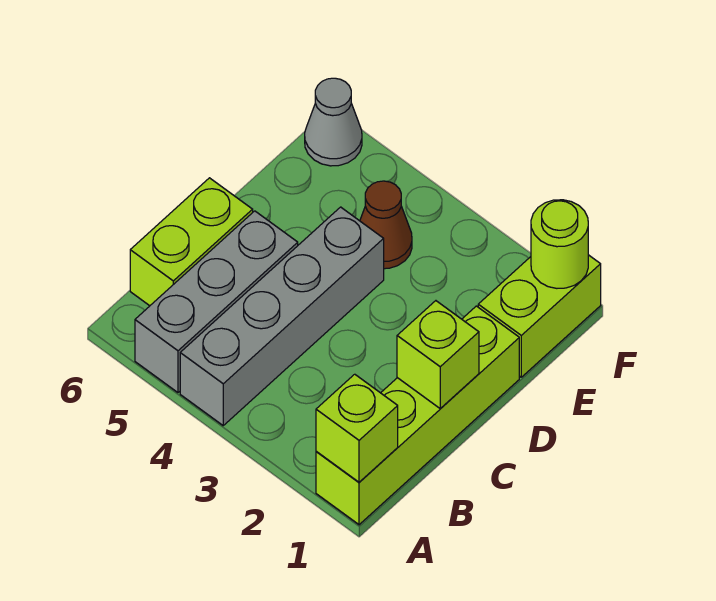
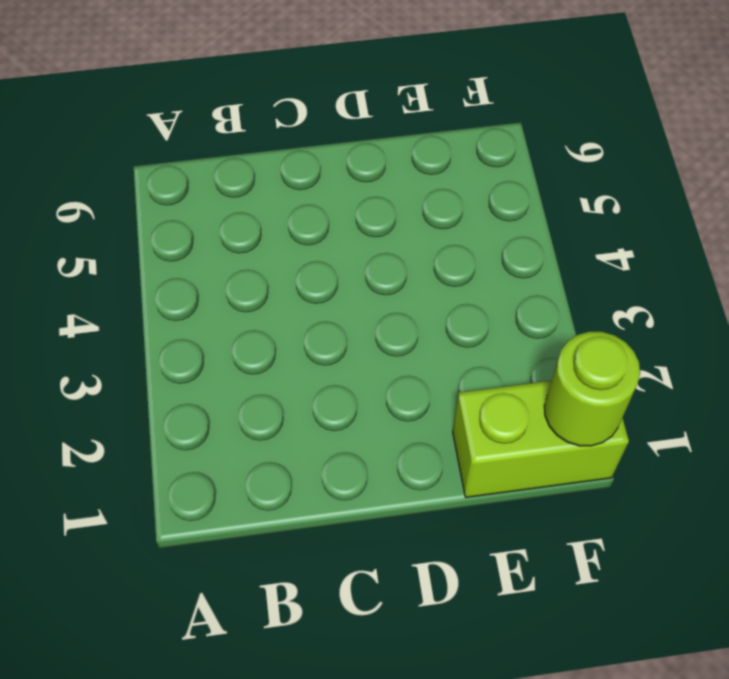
none -> lime brick A1:D1 level 1
none -> grey brick A4:D4 level 1

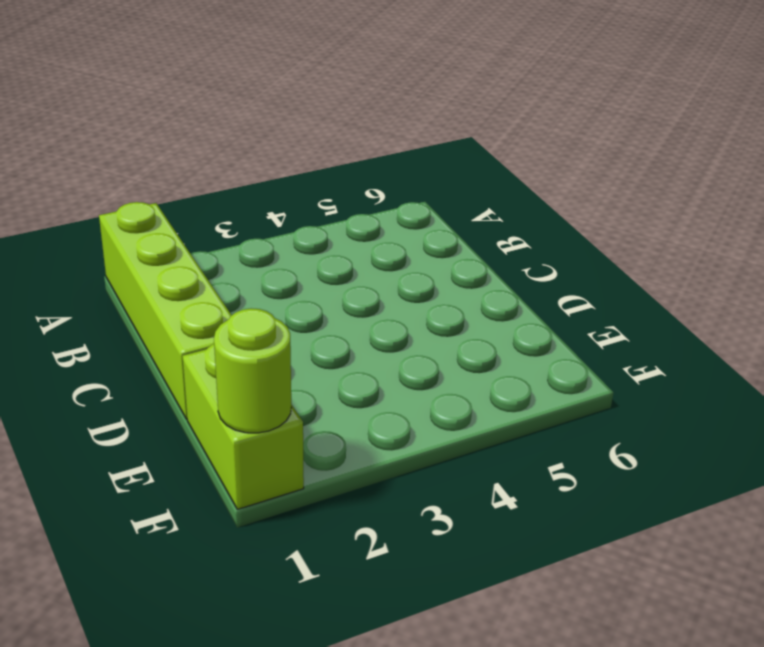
none -> grey brick A4:D4 level 1
none -> grey brick A5:C5 level 1

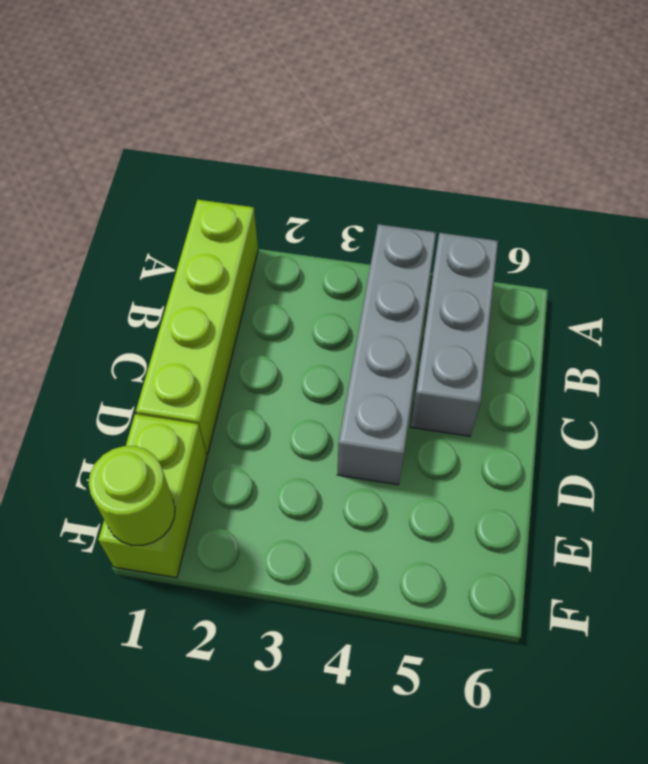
none -> lime brick B6:C6 level 1
none -> brown cone E4 level 1

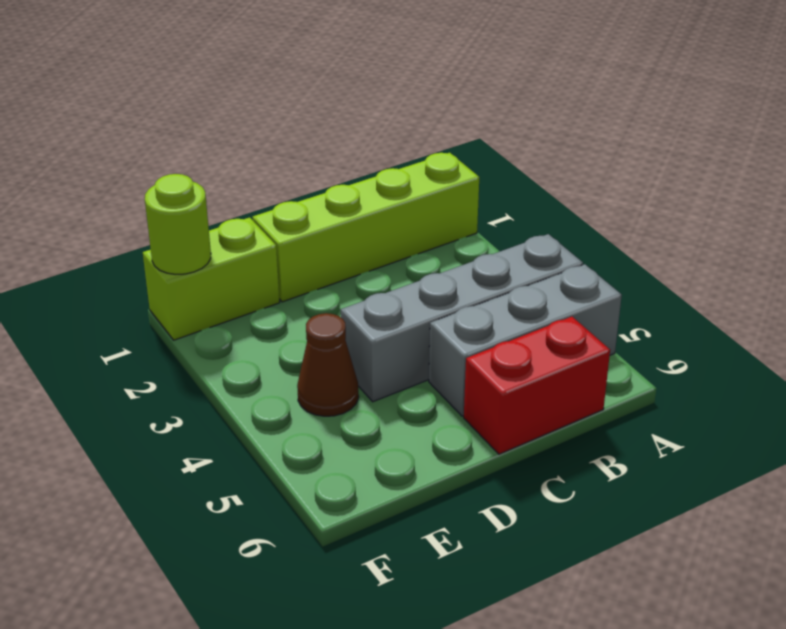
red brick B6:C6 level 1 -> lime brick B6:C6 level 1
none -> grey cone F6 level 1
none -> lime brick A1 level 2

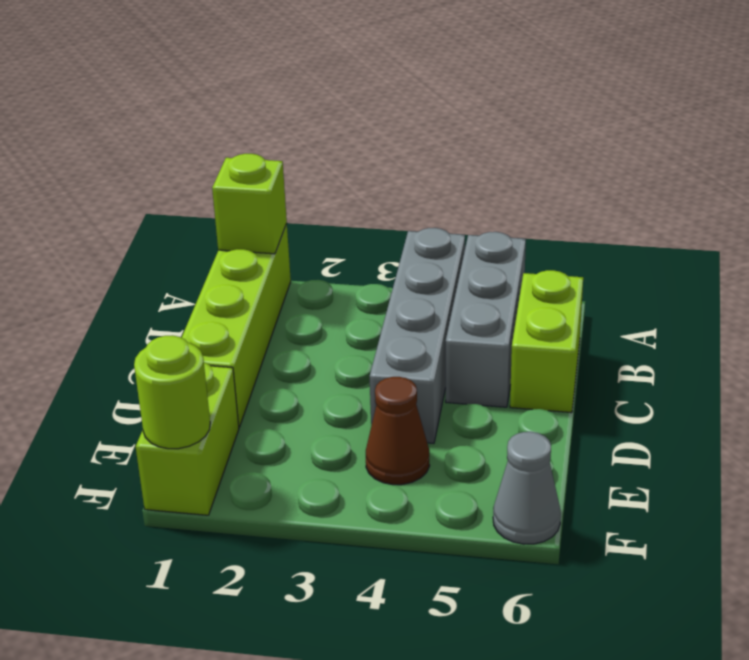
none -> lime brick C1 level 2

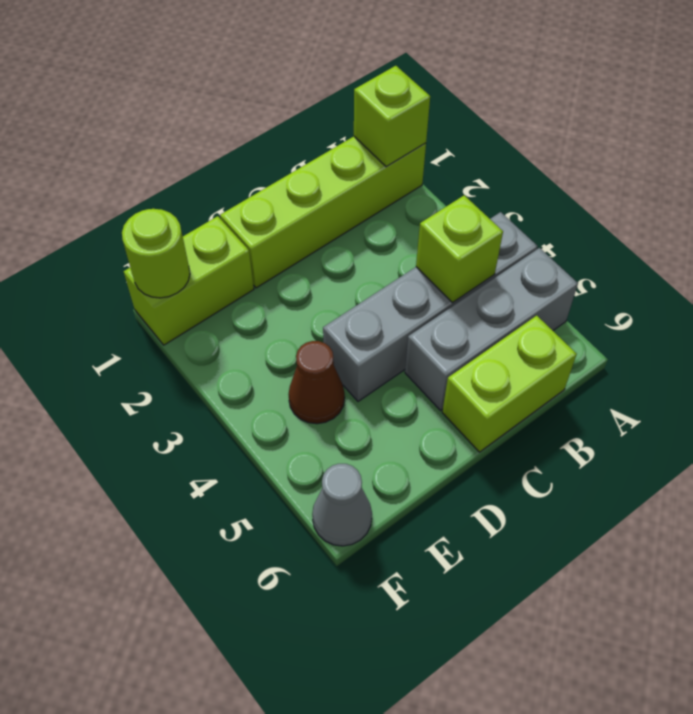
lime brick B4 level 2 -> lime brick C1 level 2

